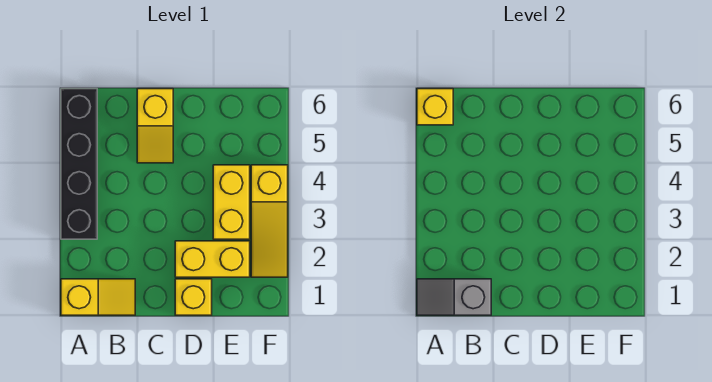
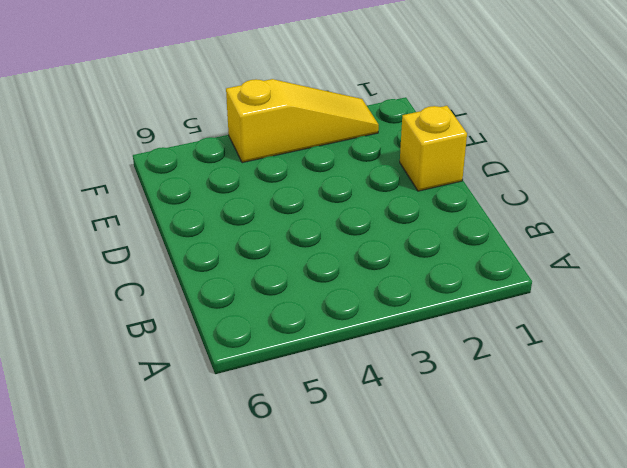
none -> yellow slope A1:B1 level 1 top A
none -> black brick A3:A6 level 1

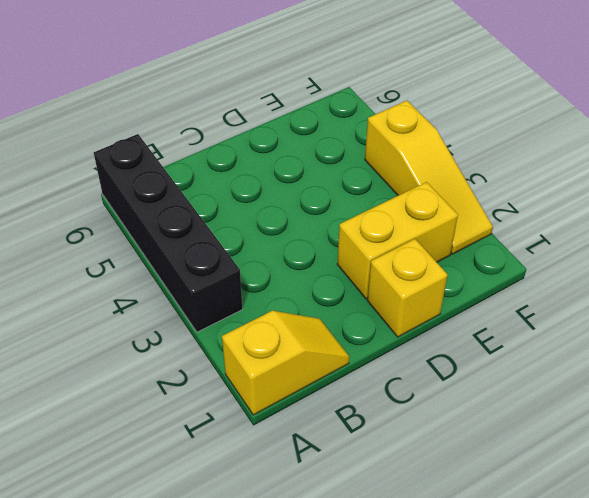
none -> yellow slope C5:C6 level 1 top 6
none -> yellow brick E3:E4 level 1

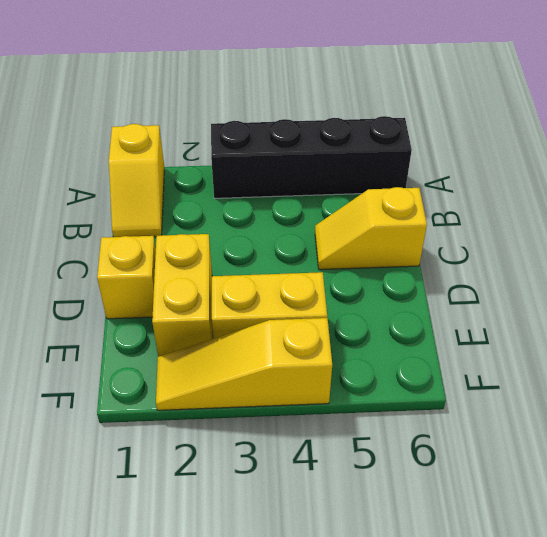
none -> grey slope A1:B1 level 2 top B
none -> yellow brick A6 level 2

